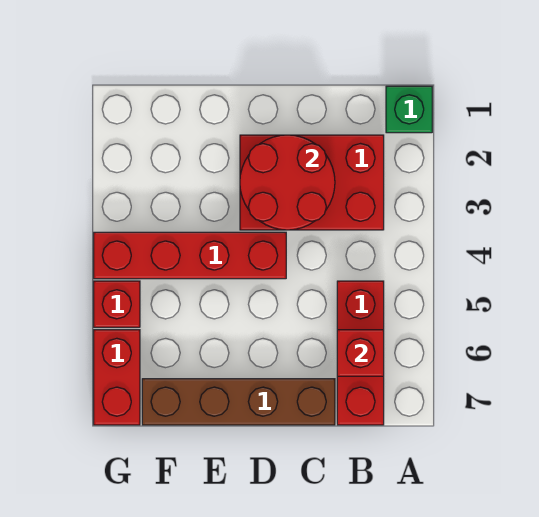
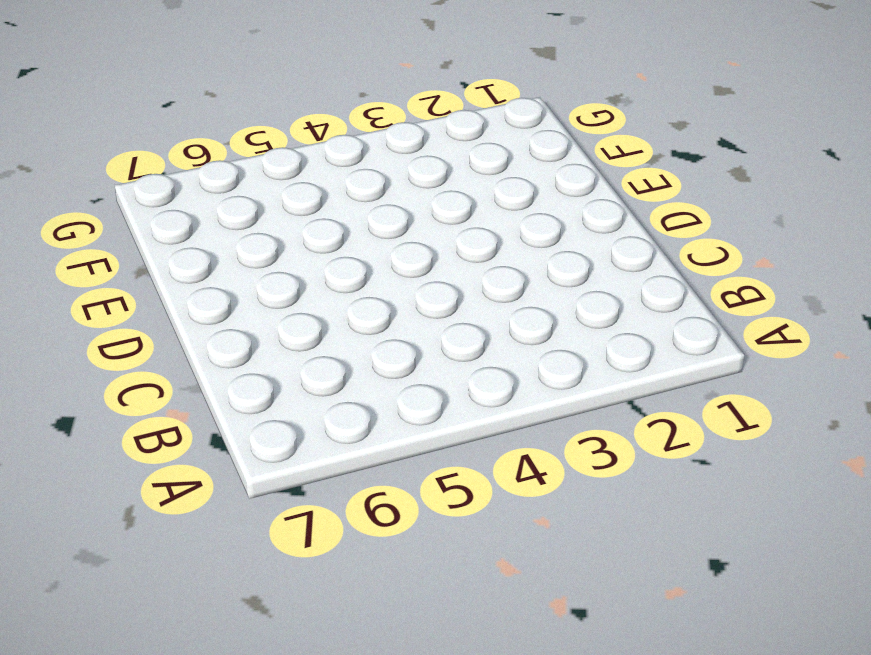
none -> green brick A1 level 1
none -> red brick B2:D3 level 1

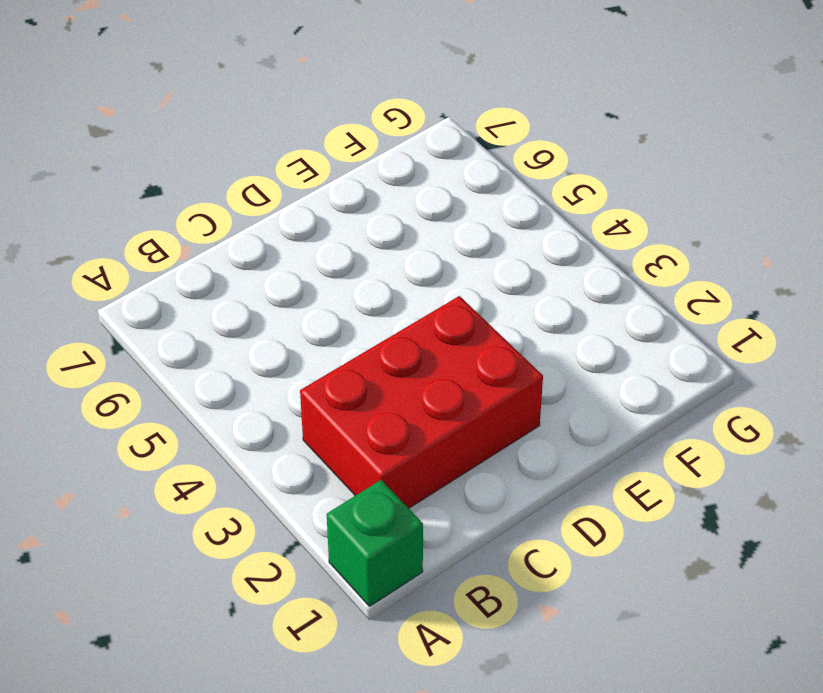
none -> red brick B5:B7 level 1
none -> brown brick C7:F7 level 1

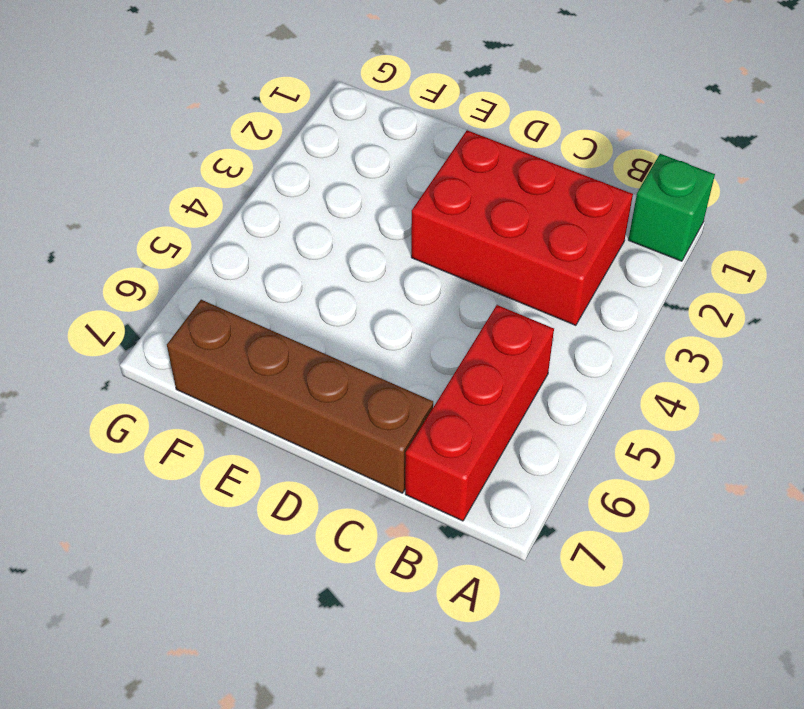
none -> red brick D4:G4 level 1
none -> red brick G5 level 1

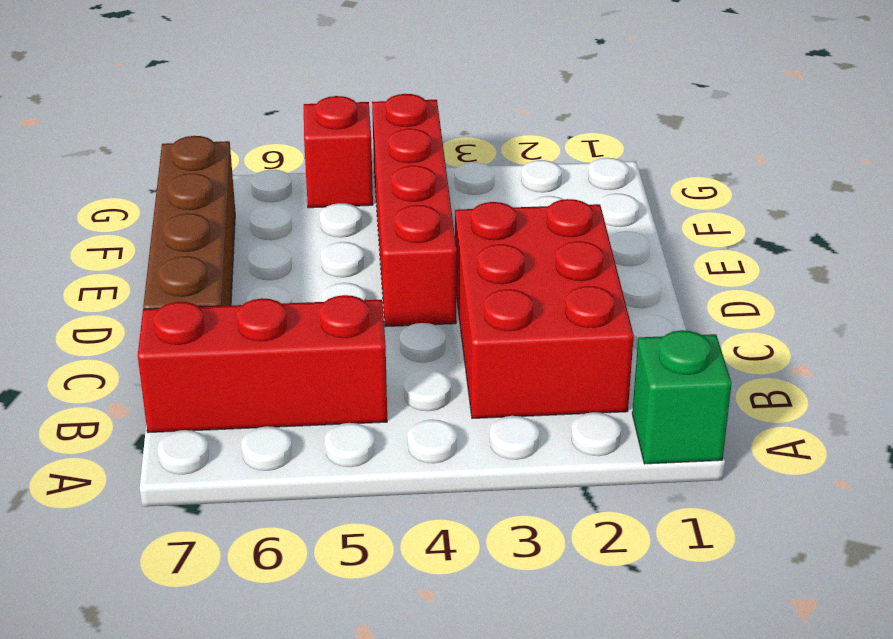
none -> red brick G6:G7 level 1
none -> red brick B6 level 2

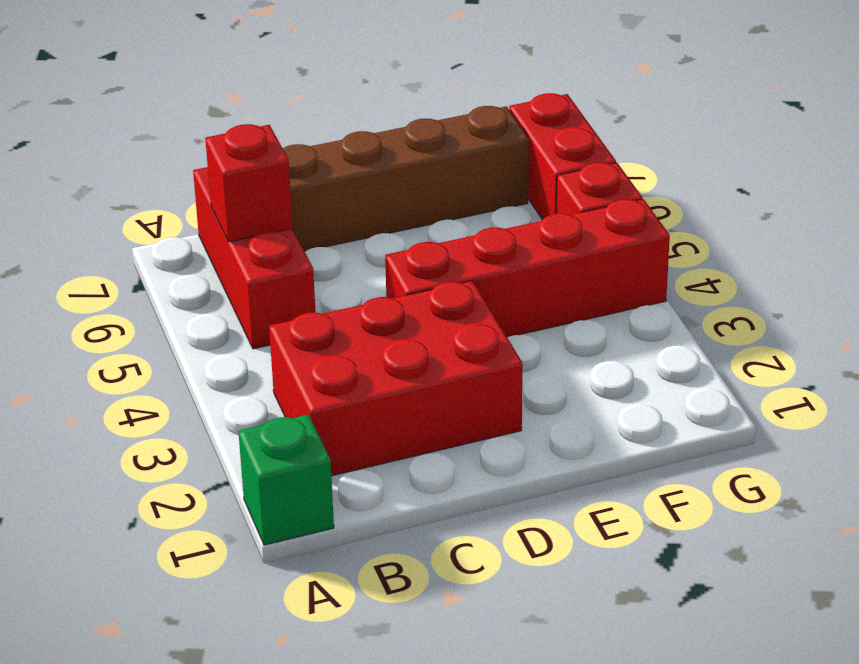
none -> red round brick C2:D3 level 2

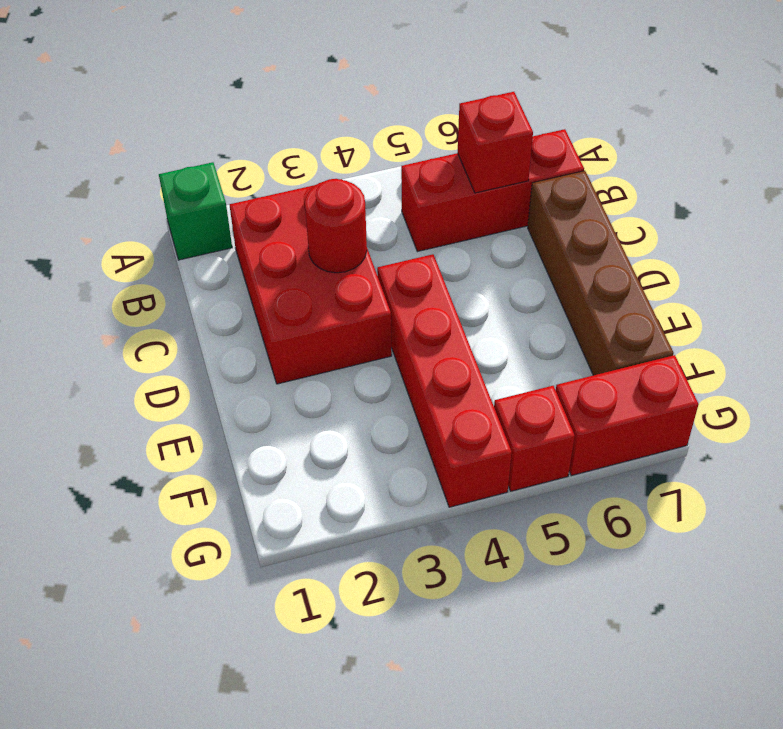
red round brick C3 level 2 -> red round brick C2:D3 level 2

